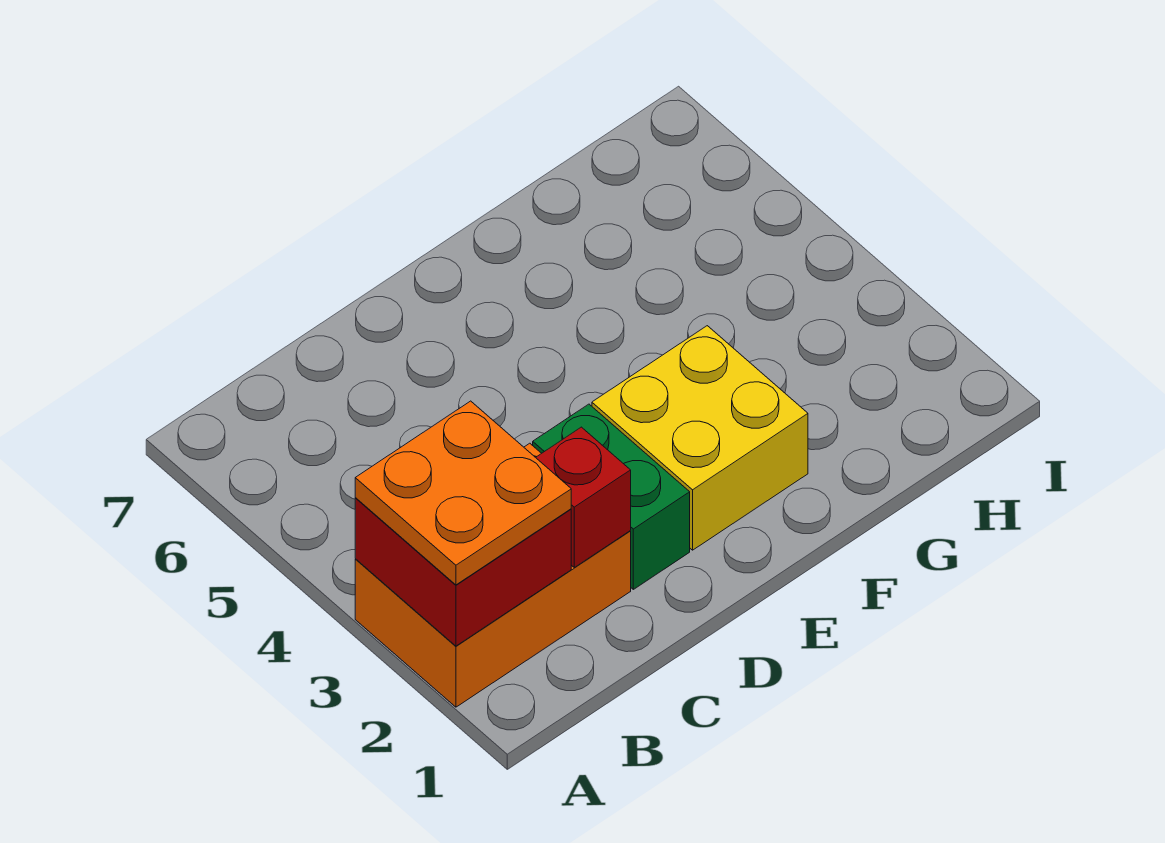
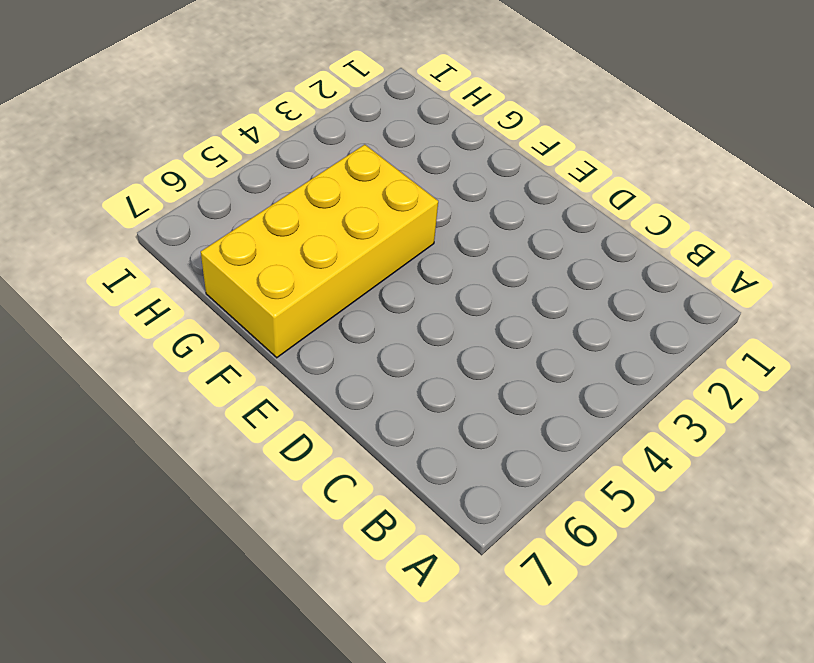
yellow brick F4:G7 level 1 -> none
none -> orange brick A2:C3 level 1
none -> green brick D2:D3 level 1

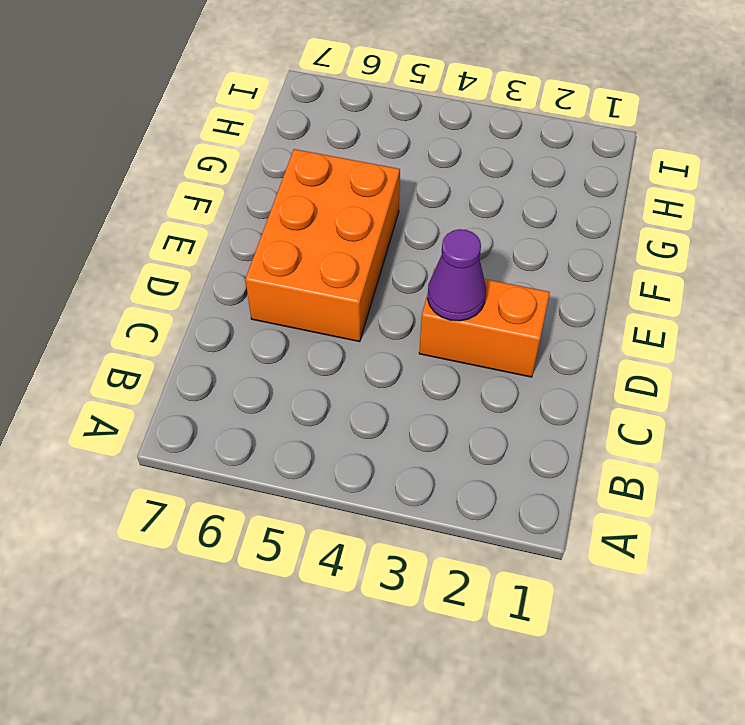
orange brick D2:D3 level 1 -> green brick D2:D3 level 1
purple cone D3 level 2 -> none
orange brick D5:F6 level 1 -> orange brick A2:C3 level 1
none -> yellow brick E2:F3 level 1
none -> red brick A2:B3 level 2

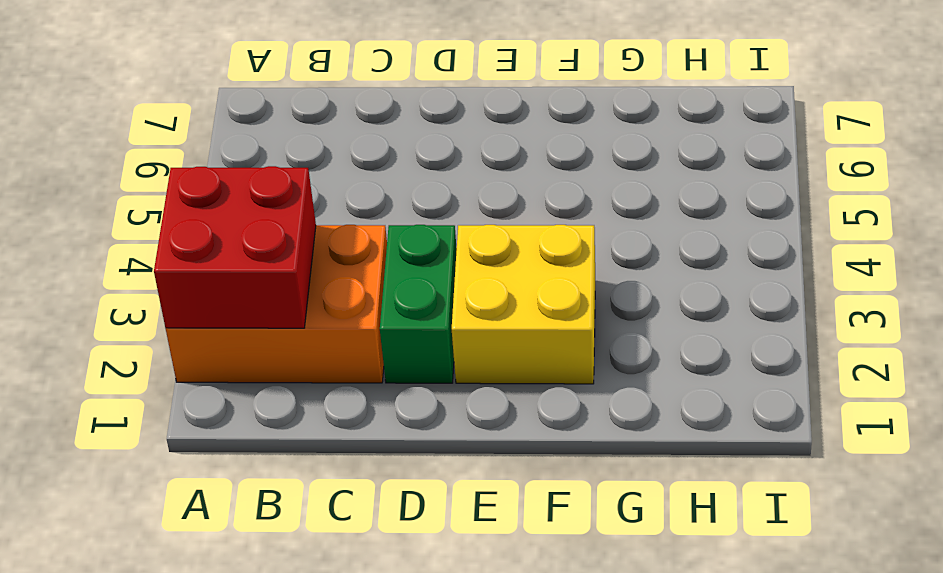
none -> red brick C2 level 2
none -> orange plate A2:B3 level 3

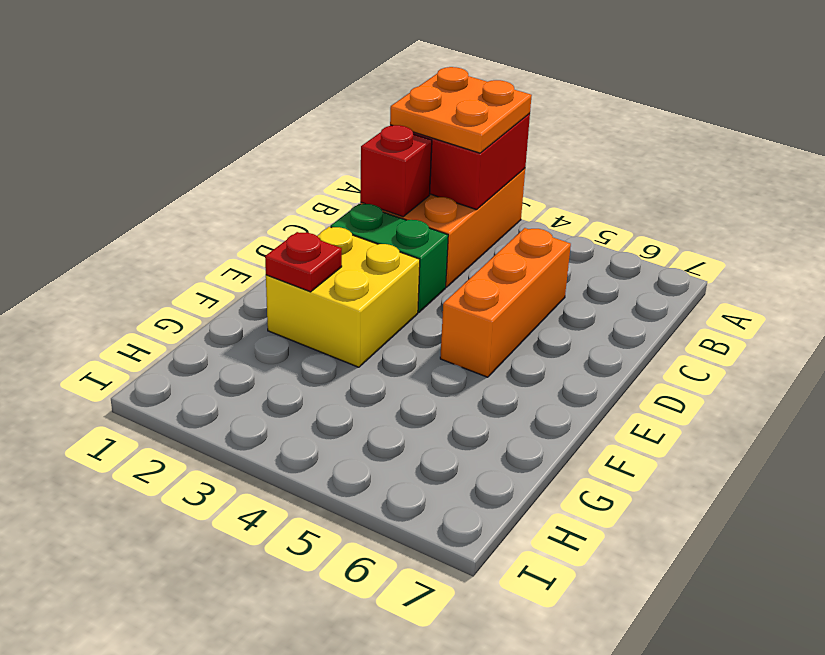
orange brick C5:E5 level 1 -> none
red plate F2 level 2 -> none

